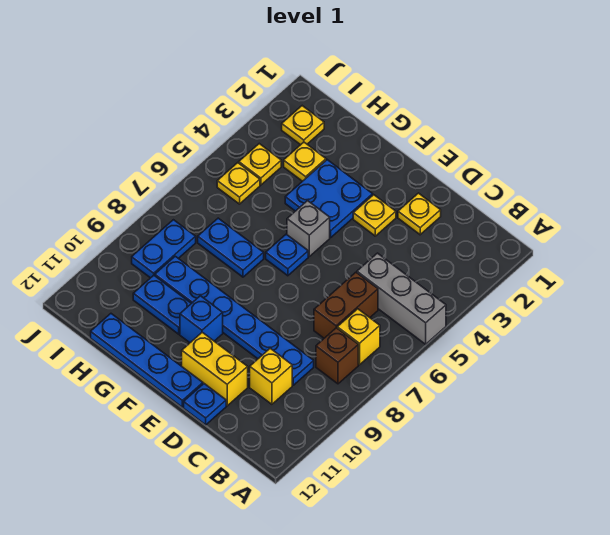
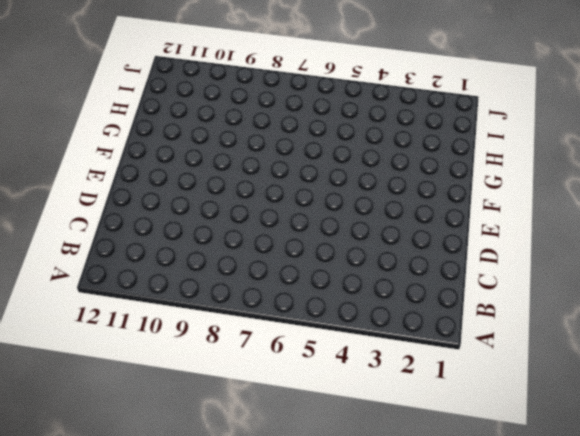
none -> grey brick A5:C5 level 1
none -> yellow brick B7 level 1
none -> brown brick B8 level 1

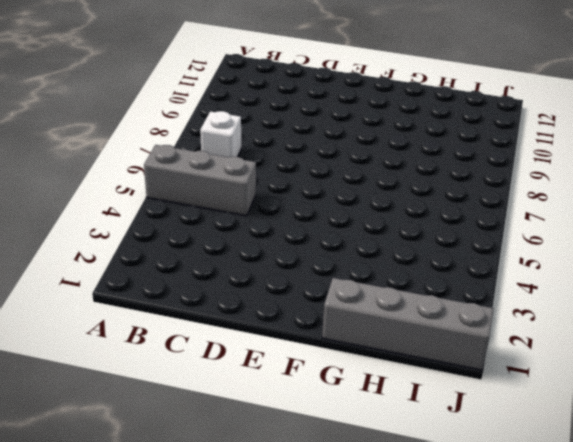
white brick B7 level 1 -> yellow brick B7 level 1
grey brick G1:J1 level 1 -> none
none -> brown brick B8 level 1
none -> brown brick C6:C7 level 1
none -> blue plate C9:H9 level 1

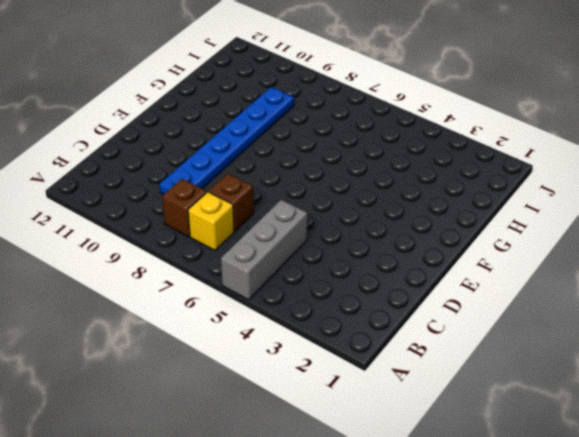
brown brick C7 level 1 -> brown brick C6:C7 level 1
none -> yellow brick C10 level 1
none -> yellow plate D2 level 1
none -> yellow brick D11:E11 level 1

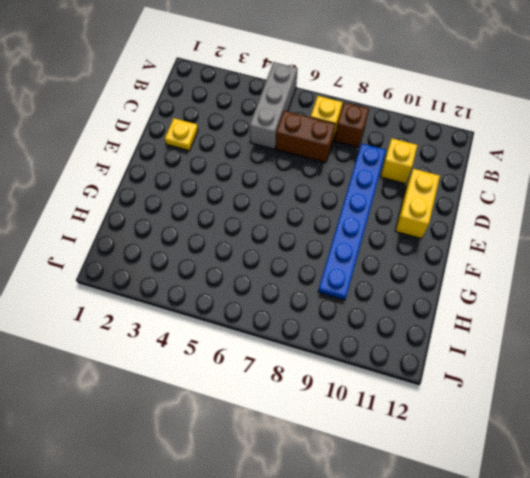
none -> blue plate D12 level 1
none -> yellow plate E3 level 1
none -> blue plate E12:H12 level 1

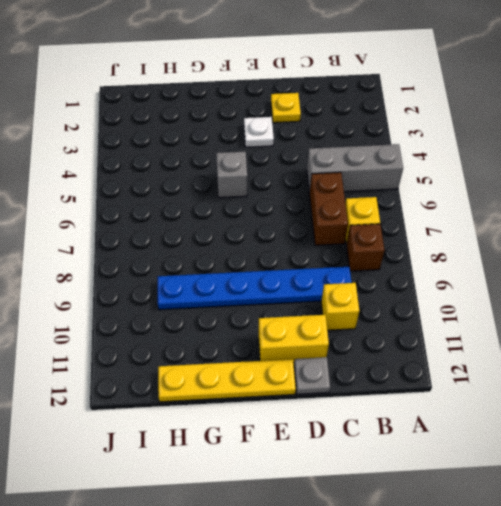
grey plate D12 level 1 -> blue plate D12 level 1
white plate E3 level 1 -> yellow plate E3 level 1
yellow plate E12:H12 level 1 -> blue plate E12:H12 level 1
none -> blue plate F3:G4 level 1
none -> blue plate F6 level 1
none -> blue brick F10 level 1

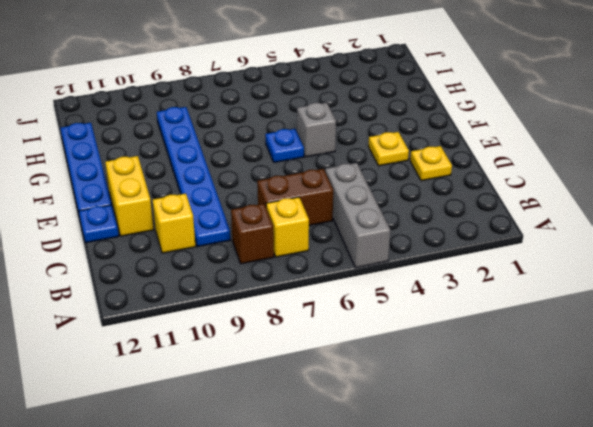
none -> blue plate F3:G4 level 1
none -> blue brick F10 level 1
none -> blue plate G7:H7 level 1

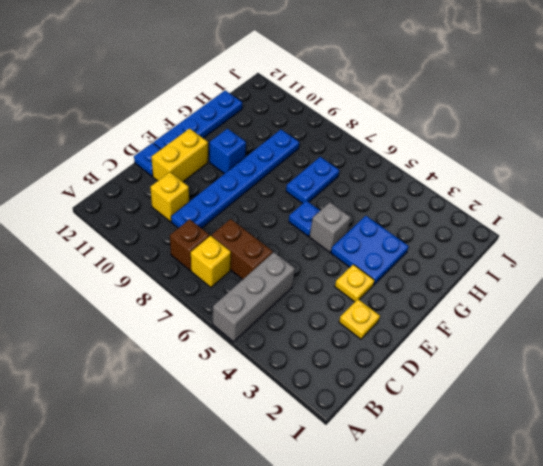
none -> blue plate G10:H10 level 1
none -> yellow plate H3 level 1
none -> yellow plate I2 level 1

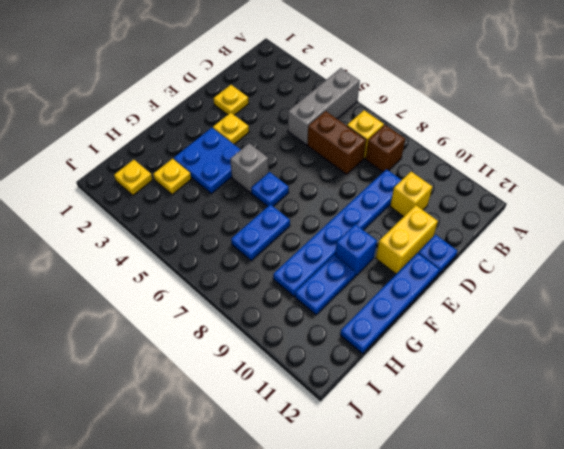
none -> yellow plate I4 level 1
none -> yellow plate I5 level 1
none -> blue plate I8:I9 level 1

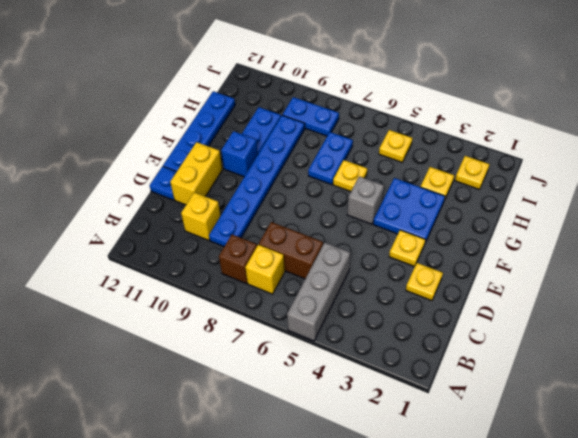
yellow plate G6 level 1 -> yellow plate I4 level 1
none -> blue plate F6 level 1

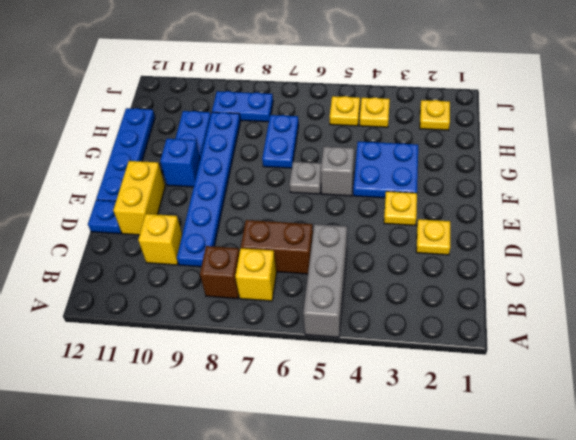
grey plate F6 level 1 -> blue plate F6 level 1
none -> yellow plate H3 level 1

